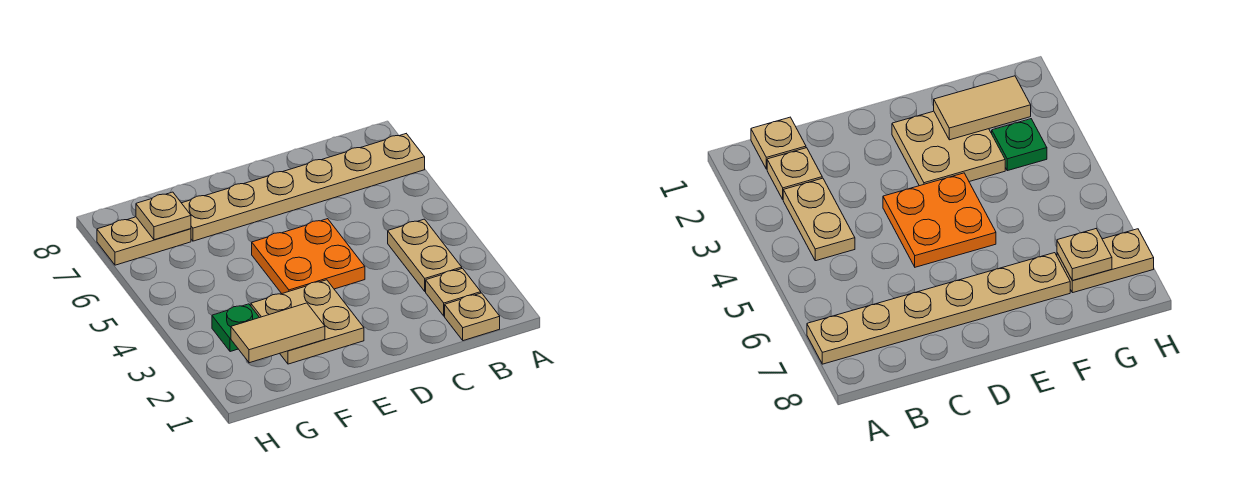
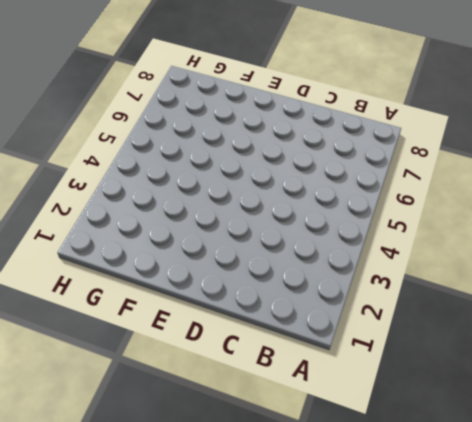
none -> tan plate A7:F7 level 1
none -> tan plate B1 level 1

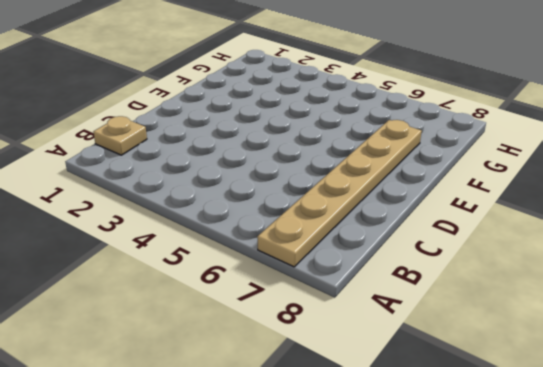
none -> tan plate B2 level 1
none -> tan plate B3:B4 level 1

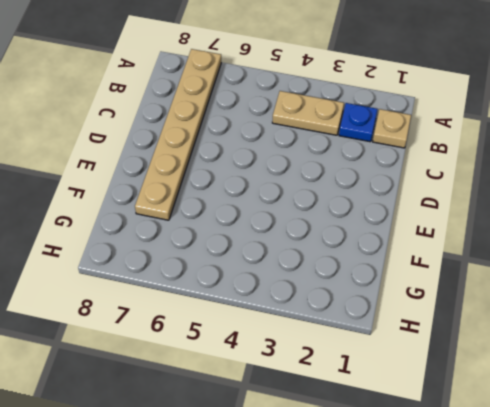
blue plate B2 level 1 -> tan plate B2 level 1
none -> orange plate D4:E5 level 1
none -> tan plate E2:F3 level 1

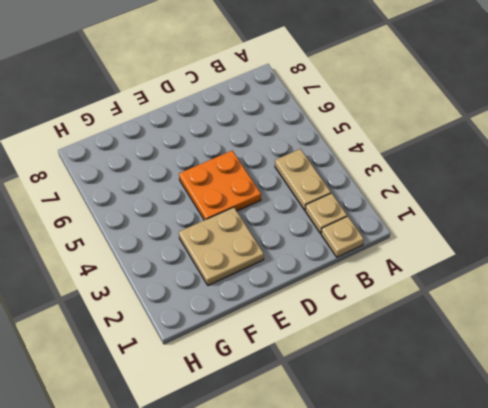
none -> tan plate A7:F7 level 1
none -> green plate G3 level 1

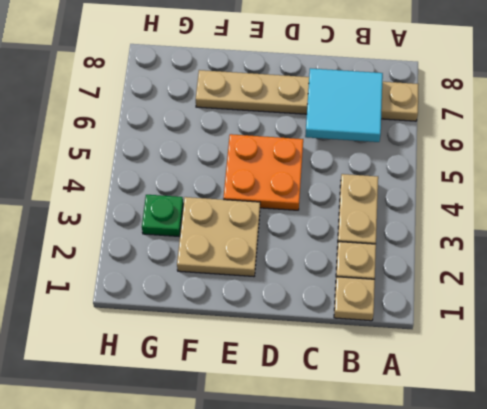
cyan tile B6:C7 level 2 -> none
none -> tan plate G7:H7 level 1
none -> tan tile F2:G2 level 2

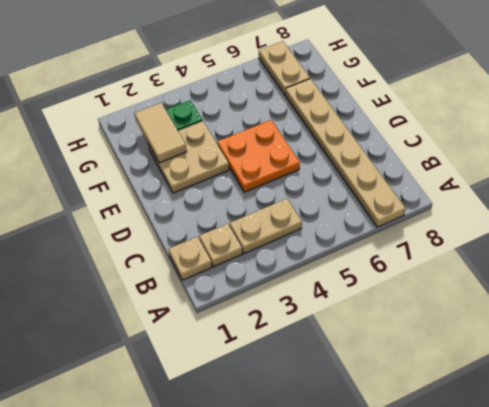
none -> tan plate G7 level 2

